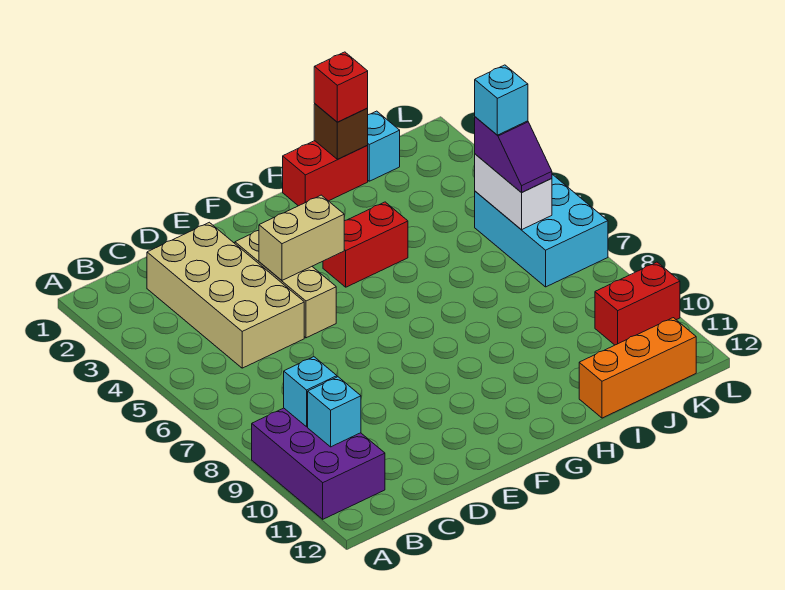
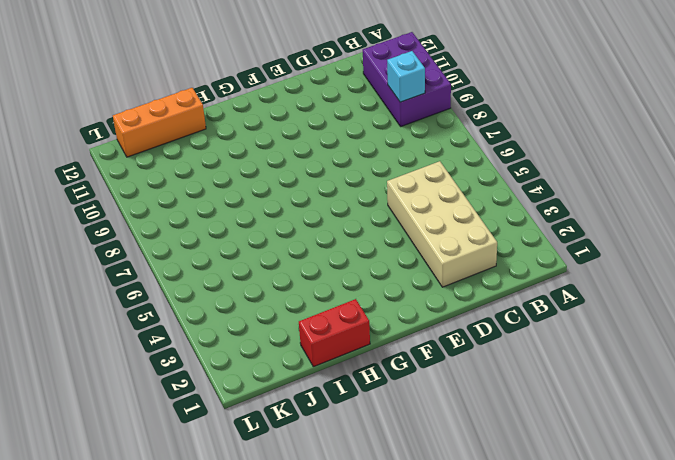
none -> tan brick E3:E5 level 1
none -> red brick G4:H4 level 1
none -> cyan brick J1 level 1

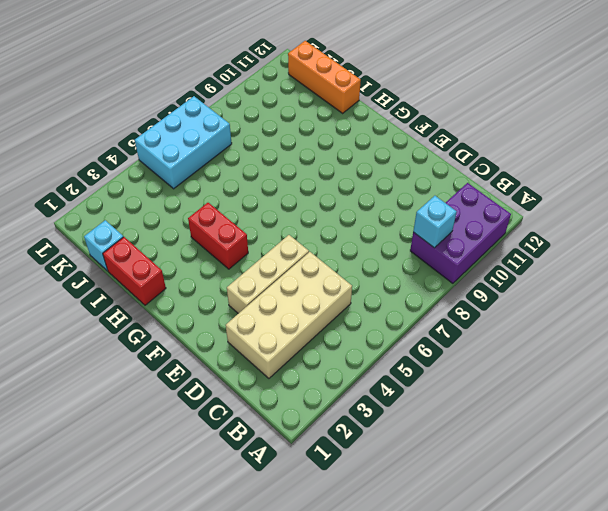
none -> red brick K10:L10 level 1
none -> cyan brick B10 level 2
none -> tan brick E4:F4 level 2

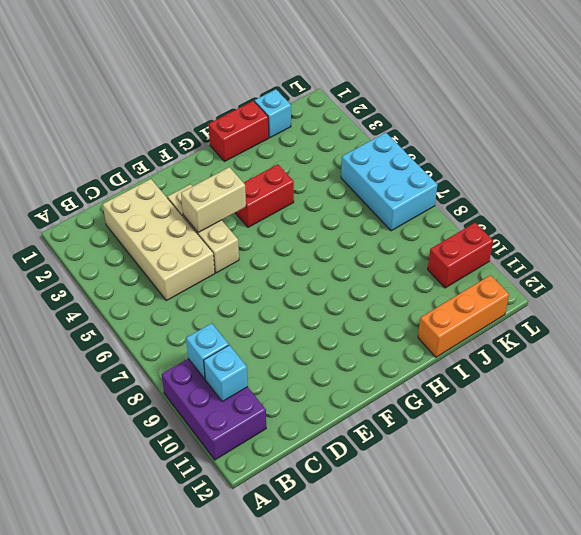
none -> brown brick I1 level 2
none -> white brick K5:K6 level 2
none -> red brick I1 level 3

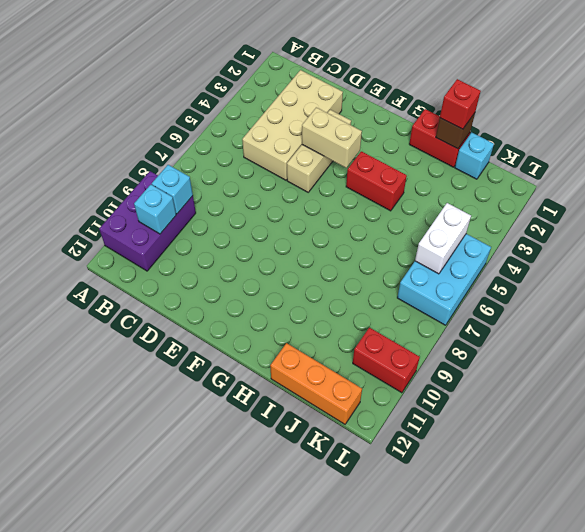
none -> purple slope K5:K6 level 3 top 5
none -> cyan brick K5 level 4

